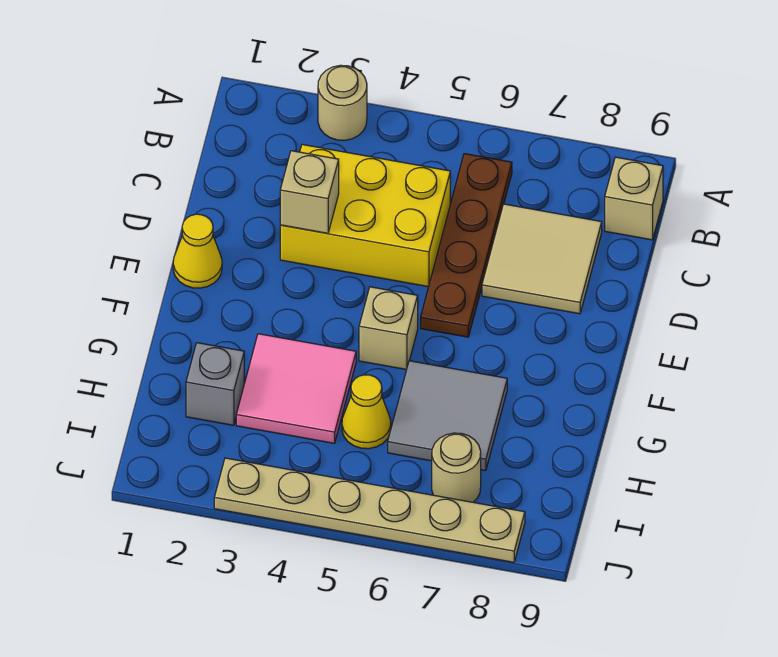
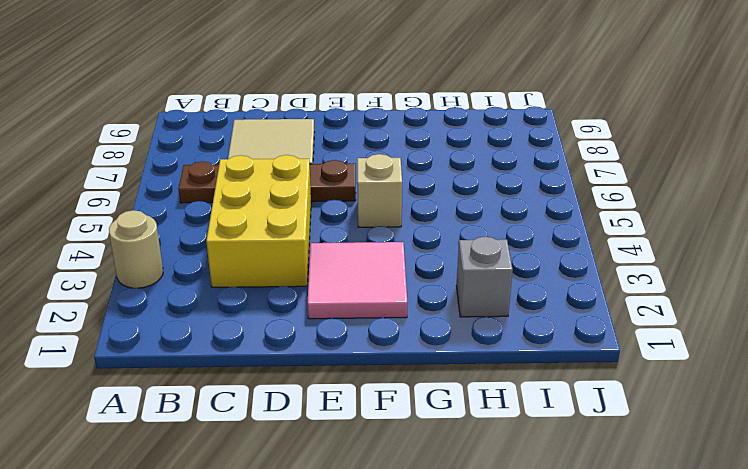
pink tile E2:F3 level 1 -> pink tile G3:H4 level 1
none -> tan brick B9 level 1
none -> yellow cone E1 level 1
none -> grey tile G6:H7 level 1

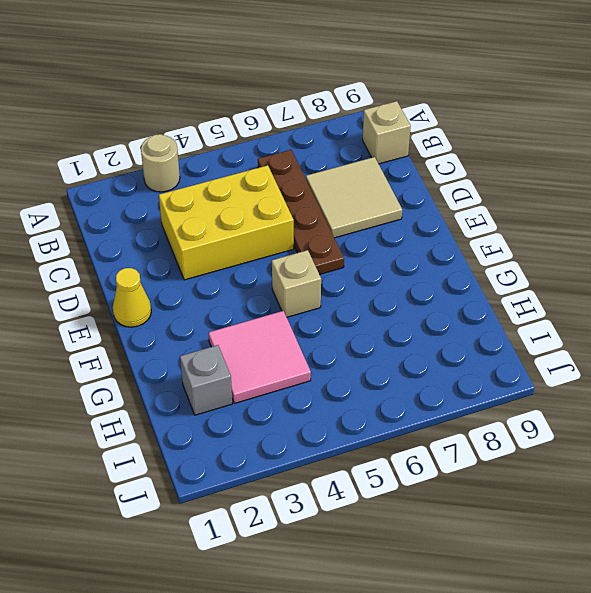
none -> grey tile G6:H7 level 1
none -> yellow cone H5 level 1
none -> tan round brick I7 level 1

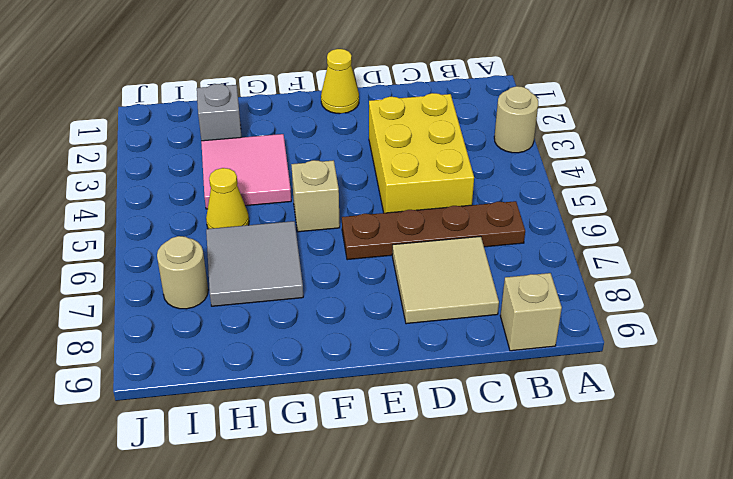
none -> tan plate J3:J8 level 1
none -> tan brick D3 level 2

